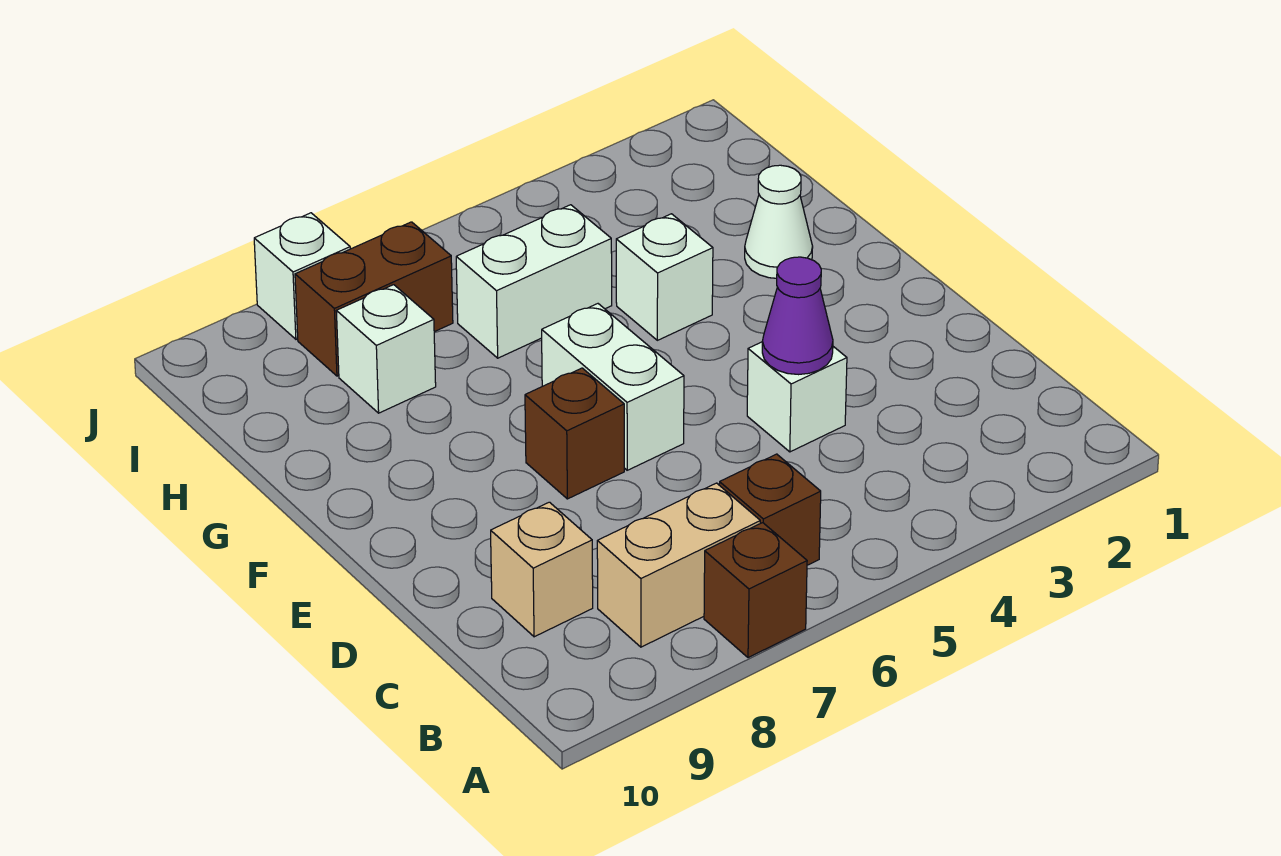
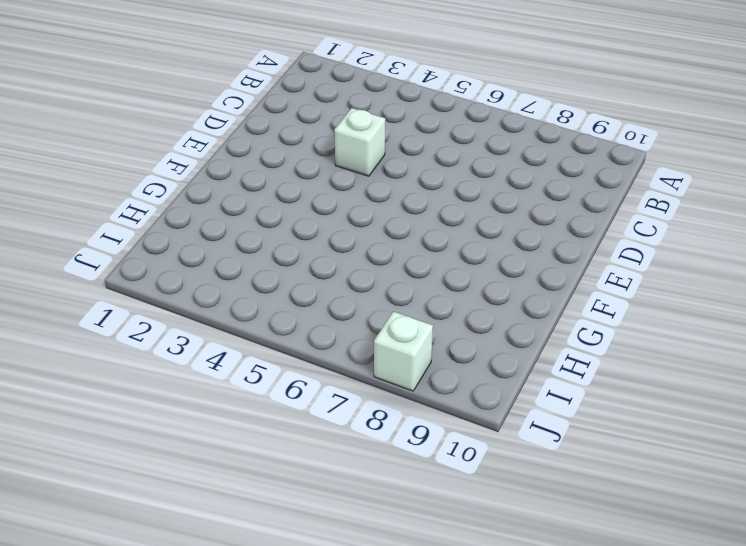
none -> brown brick A7 level 1
none -> brown brick B6 level 1
none -> tan brick B7:B8 level 1

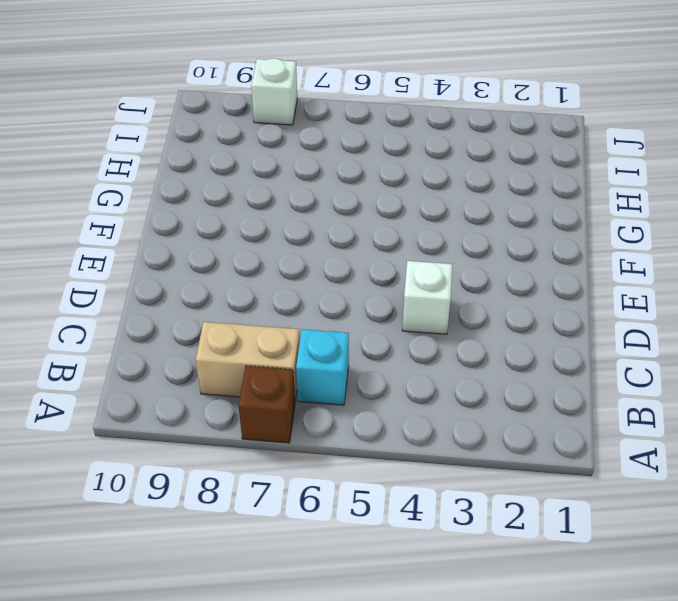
cyan brick B6 level 1 -> brown brick B6 level 1
none -> tan brick C9 level 1
none -> white brick E6:F6 level 1
none -> brown brick E7 level 1

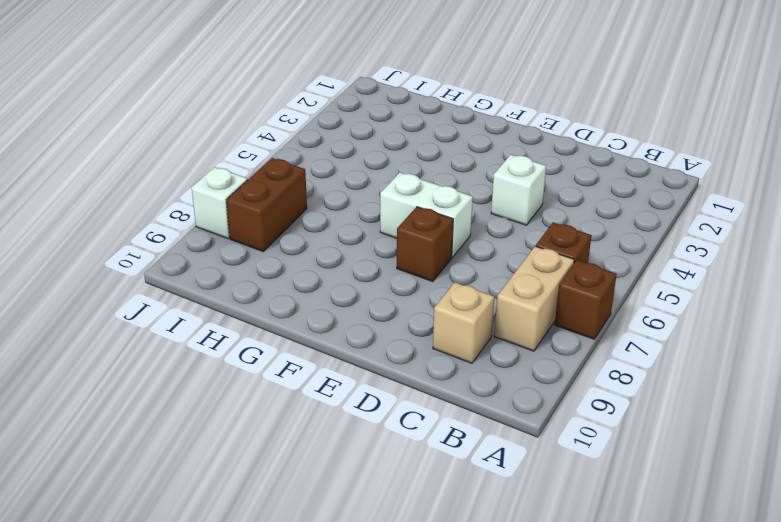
none -> white cone G2 level 1
none -> white brick G4 level 1
none -> white brick H5:H6 level 1

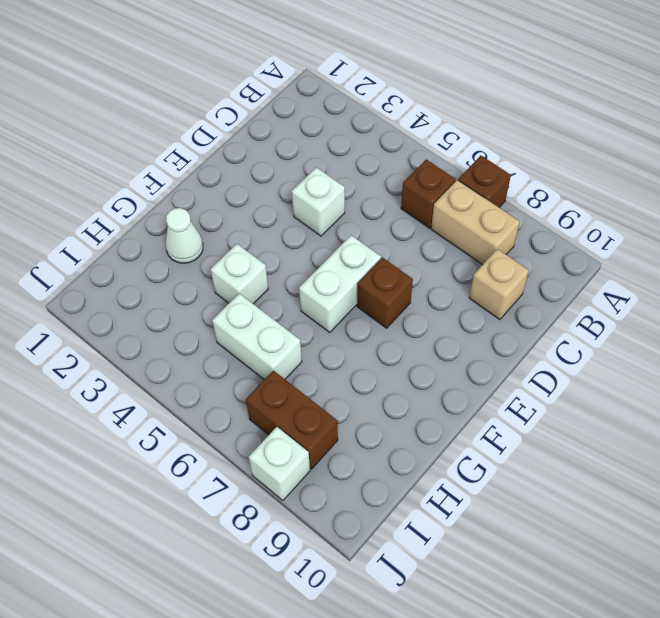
none -> white brick H8 level 1
none -> purple cone D4 level 2

